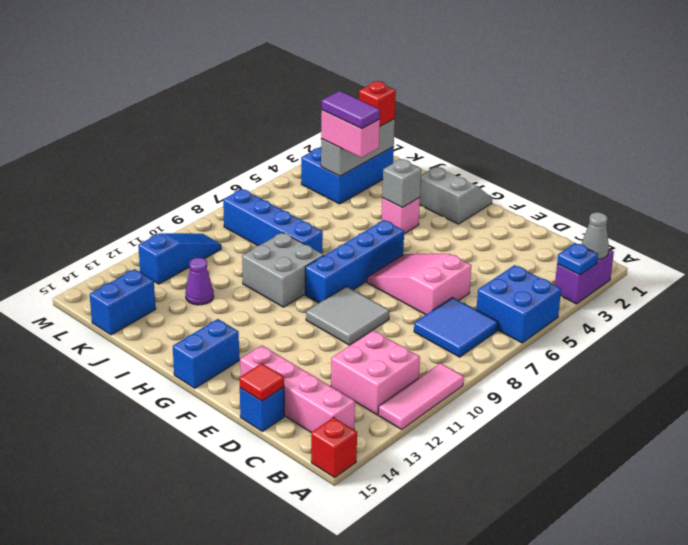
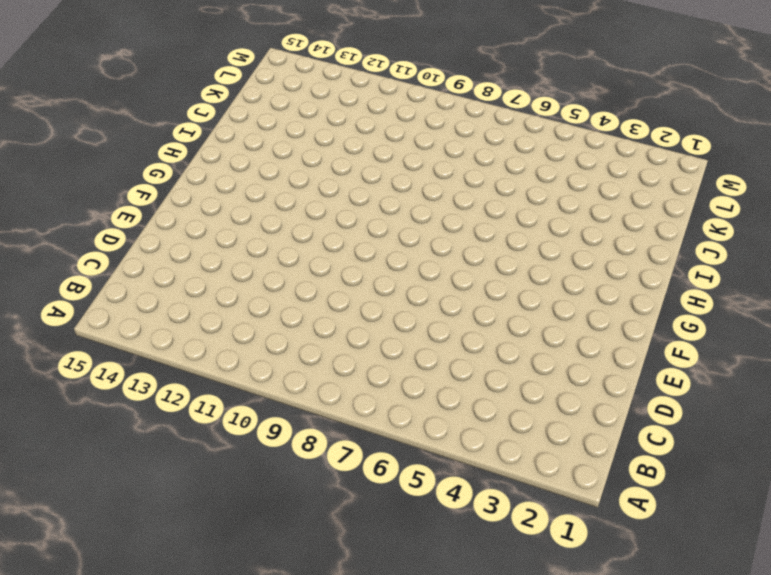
none -> purple brick A2:A3 level 1
none -> blue brick A5:B6 level 1
none -> pink tile A10:A12 level 1

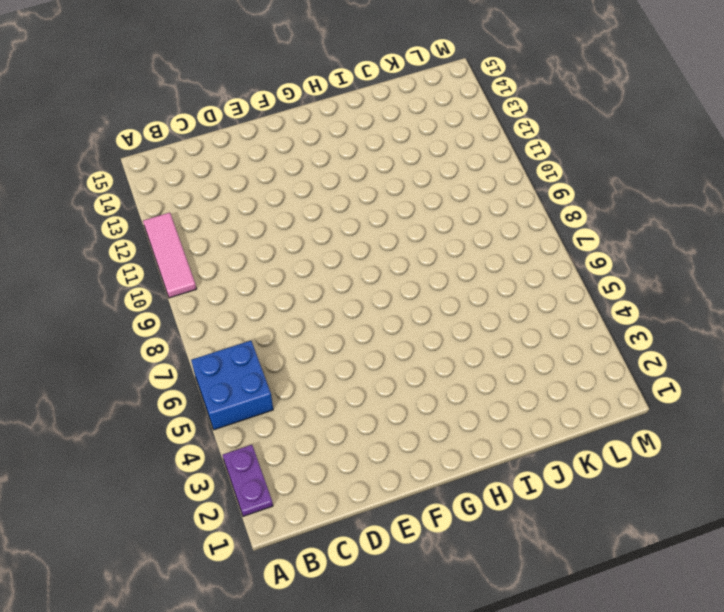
purple plate A2:A3 level 1 -> purple brick A2:A3 level 1
none -> red brick A15 level 1
none -> blue tile B7:C8 level 1
none -> pink brick B11:C12 level 1

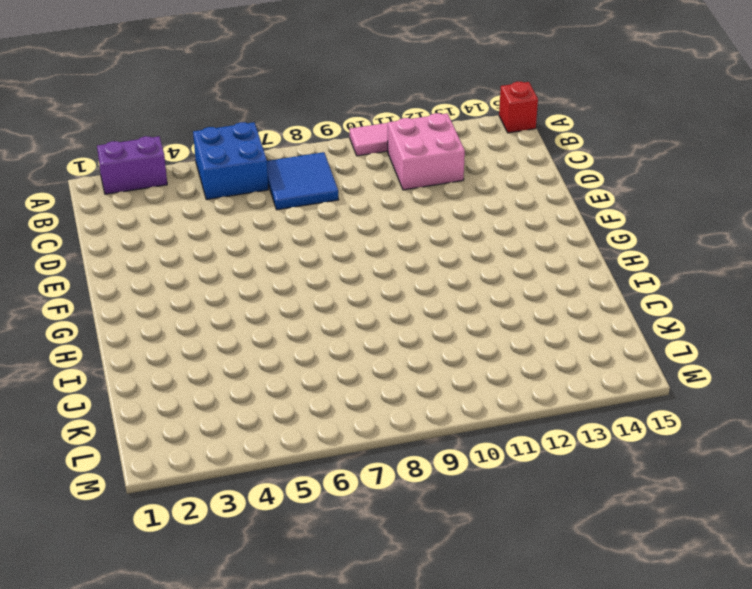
none -> pink brick B14:E14 level 1
none -> pink slope D6:F7 level 1 top D
none -> blue brick D15 level 1

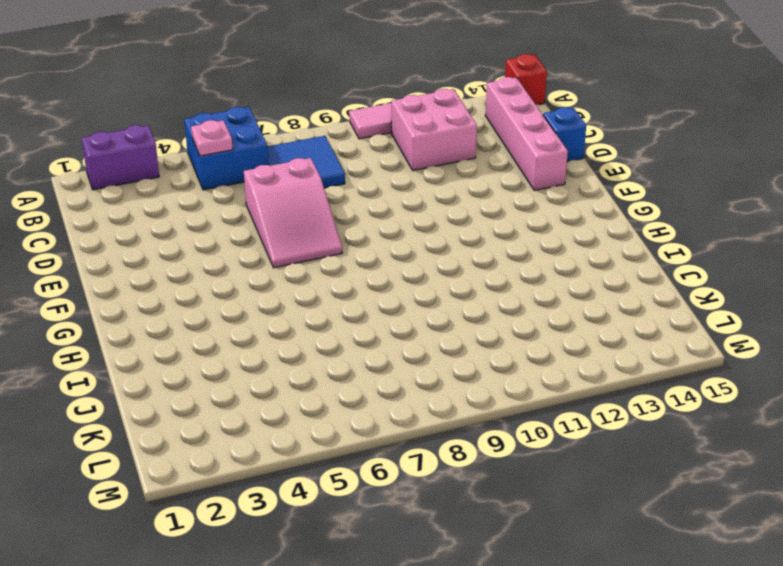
pink plate B5 level 2 -> none
none -> grey tile E9:F10 level 1
none -> grey slope G1:H2 level 1 top 2
none -> blue brick G6:G9 level 1

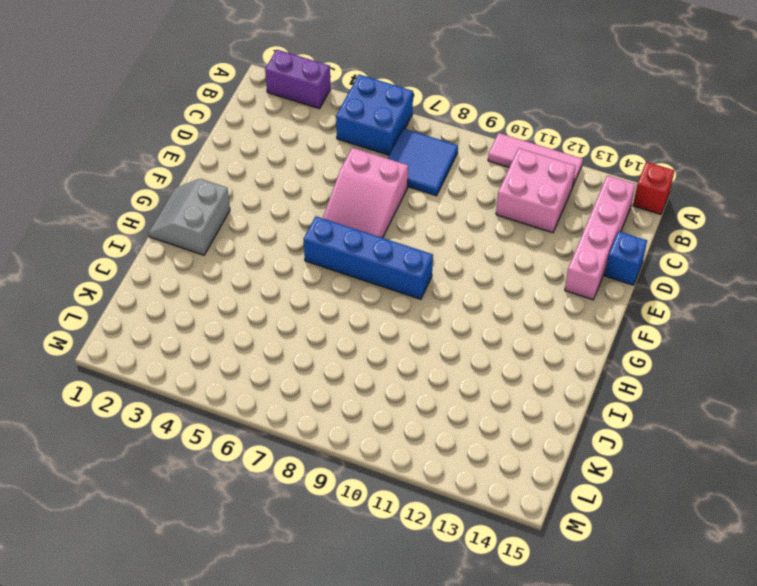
none -> grey tile E9:F10 level 1
none -> blue brick G14:G15 level 1
none -> pink brick H4 level 1

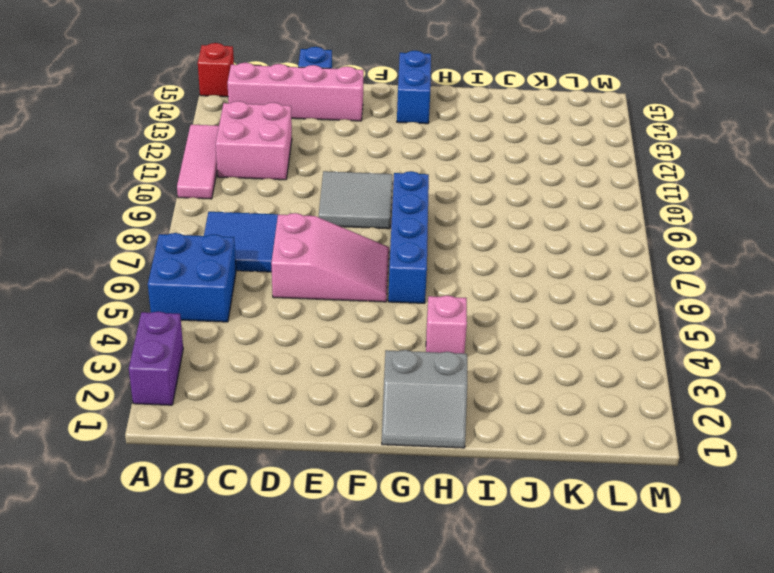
none -> grey brick H9:I10 level 1
none -> blue brick I8:L8 level 1
none -> purple cone J12 level 1

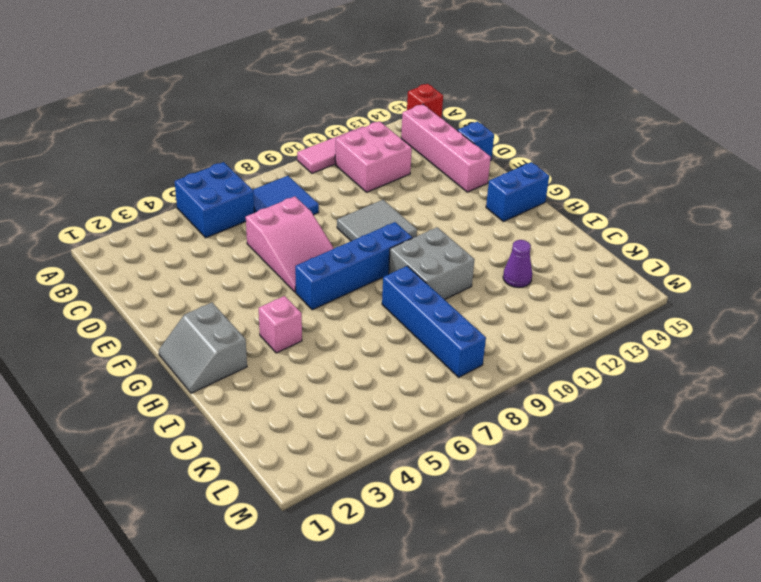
none -> purple brick A2:A3 level 1
none -> blue brick K2:L4 level 1
none -> blue brick K14:K15 level 1

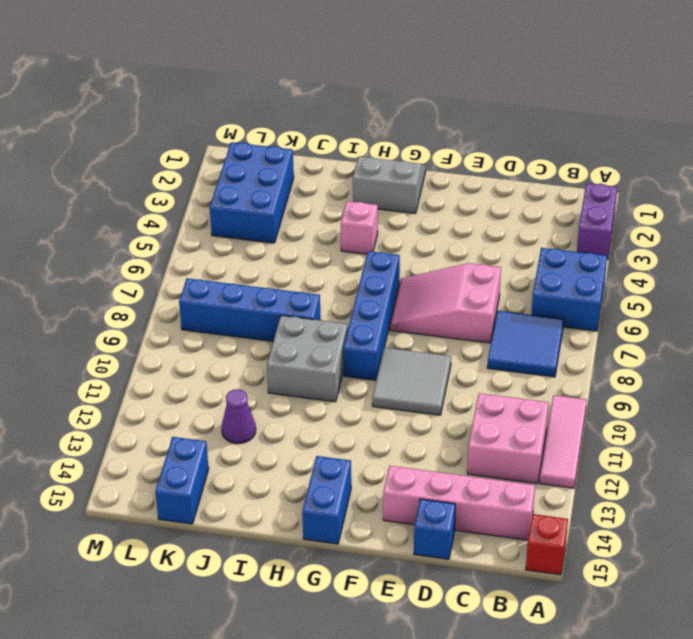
none -> blue slope L10:L12 level 1 top 12
none -> grey cone A2 level 2
none -> blue plate A3 level 2

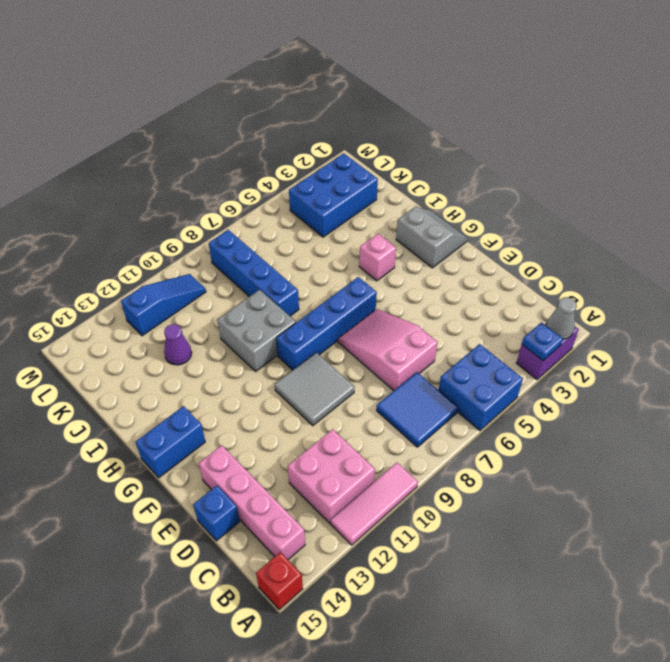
none -> blue brick K14:K15 level 1
none -> red tile D15 level 2
none -> grey brick H4 level 2

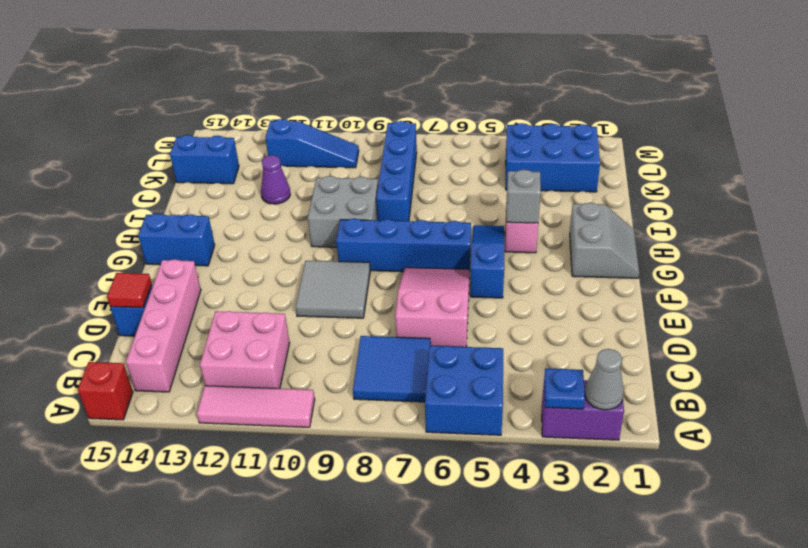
blue slope F5:H5 level 1 top F -> none
none -> grey brick K2:K4 level 2
none -> pink brick J4:K4 level 3
none -> red brick K2 level 3

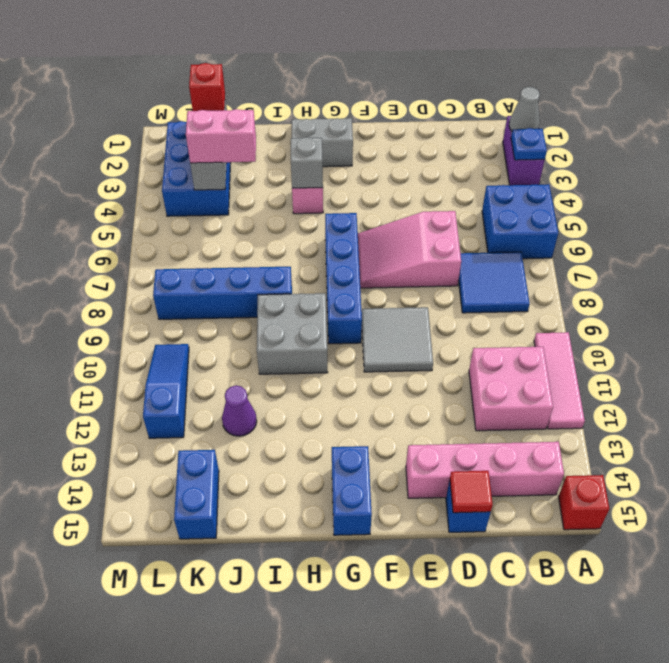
none -> purple tile J4:K4 level 4

